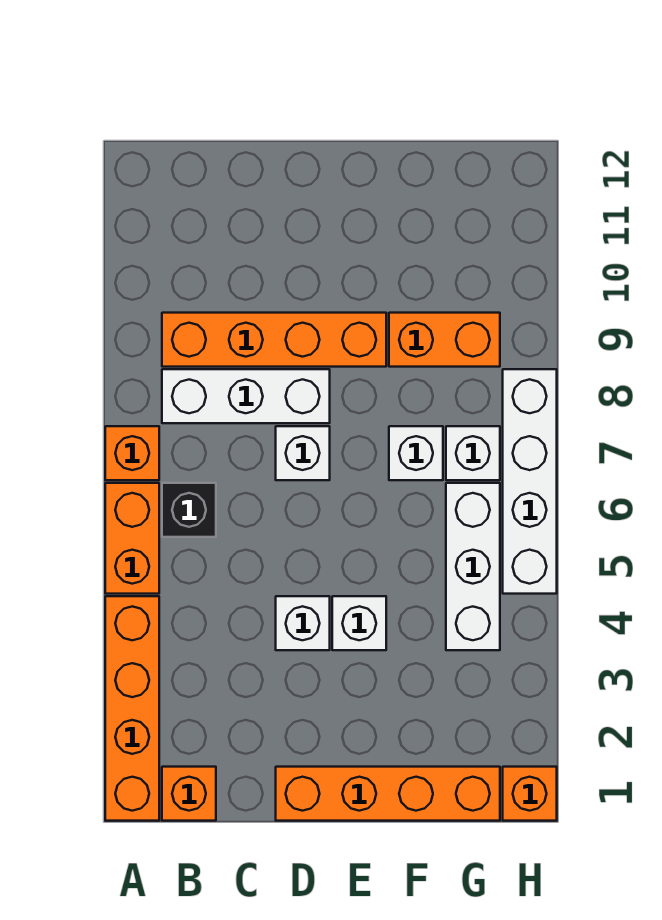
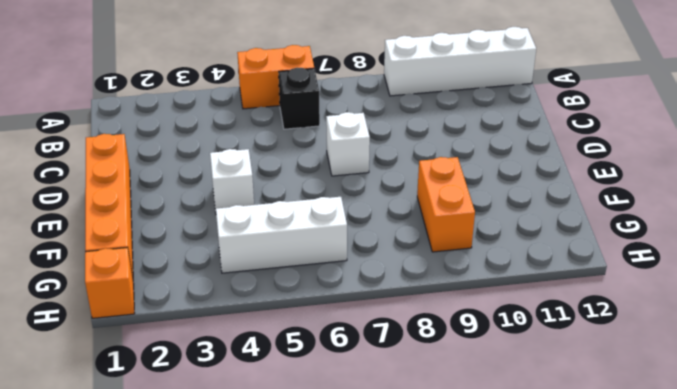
white brick A9:A12 level 1 -> white brick H5:H8 level 1
none -> orange brick A1:A4 level 1
none -> orange brick A7 level 1
none -> orange brick B1 level 1

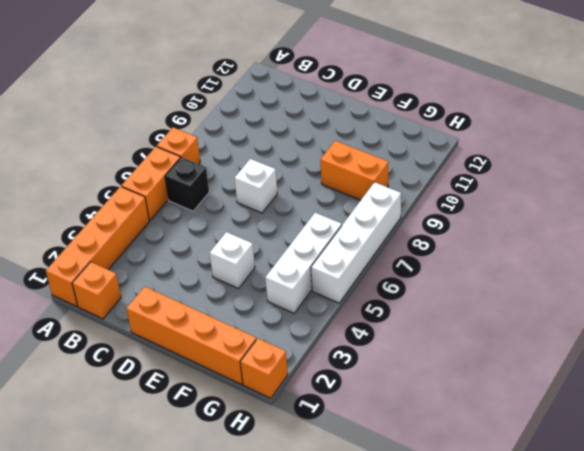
none -> white brick B8:D8 level 1
none -> orange brick B9:E9 level 1
none -> white brick D4 level 1

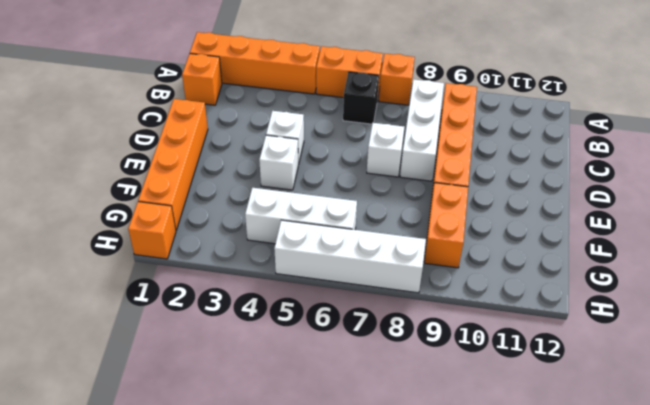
none -> white brick F7 level 1
none -> white brick G7 level 1

